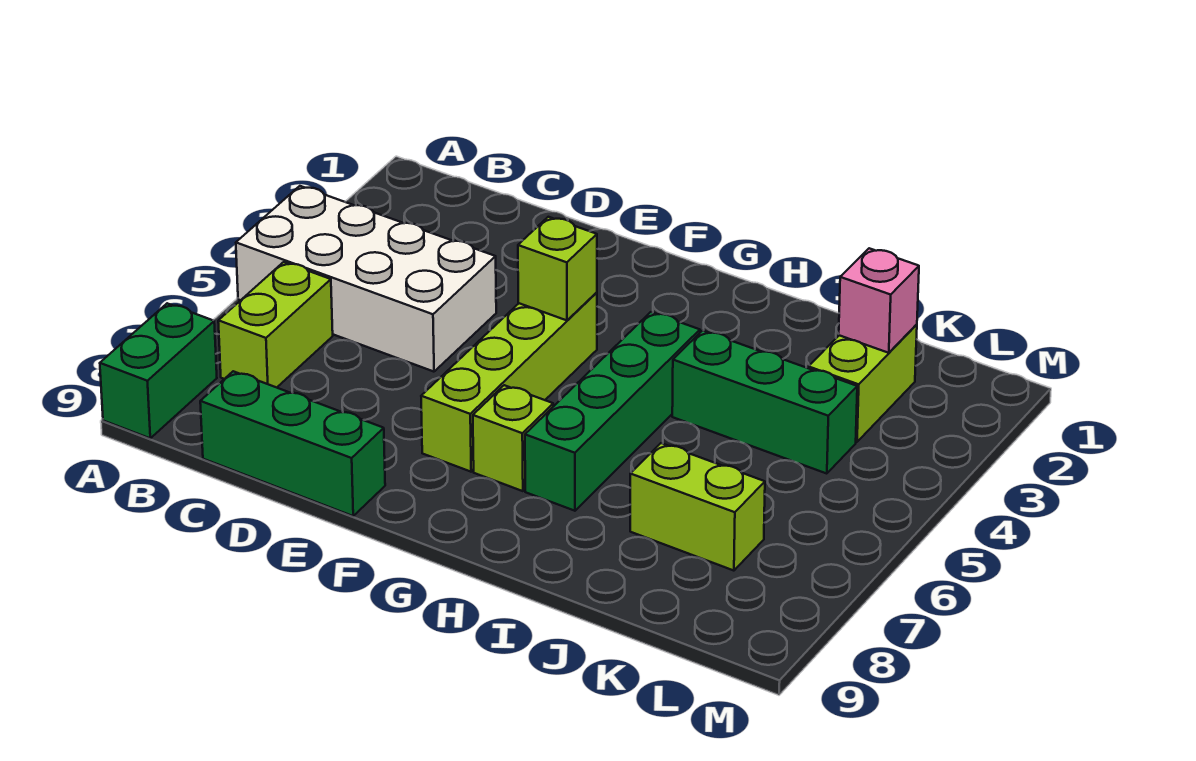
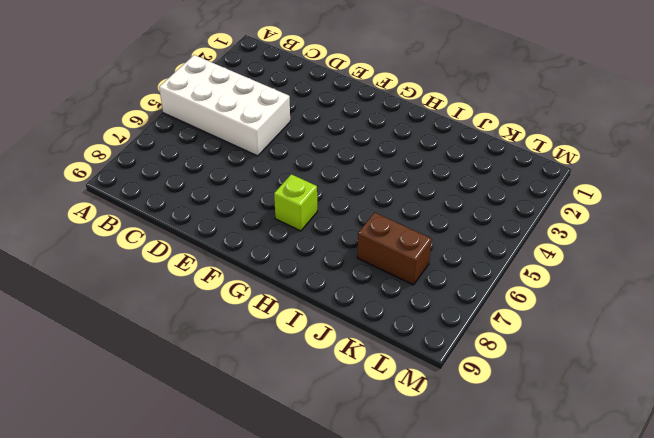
brown brick J7:K7 level 1 -> lime brick J7:K7 level 1
none -> green brick A8:A9 level 1
none -> lime brick B6:B7 level 1
none -> green brick C9:E9 level 1

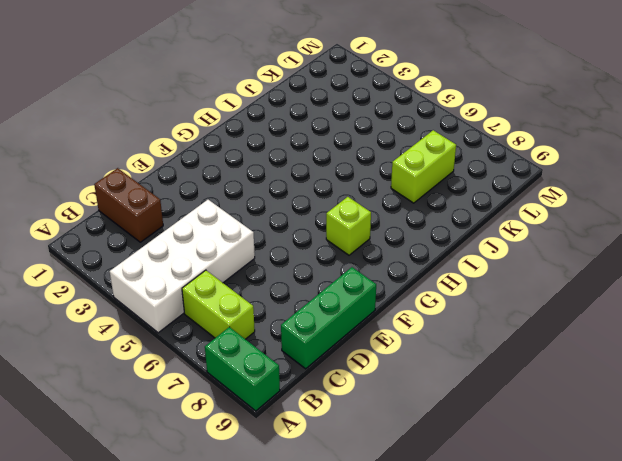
brown brick C1:C2 level 1 -> none
none -> lime brick F4:F7 level 1
none -> green brick H4:H7 level 1
none -> green brick I4:K4 level 1

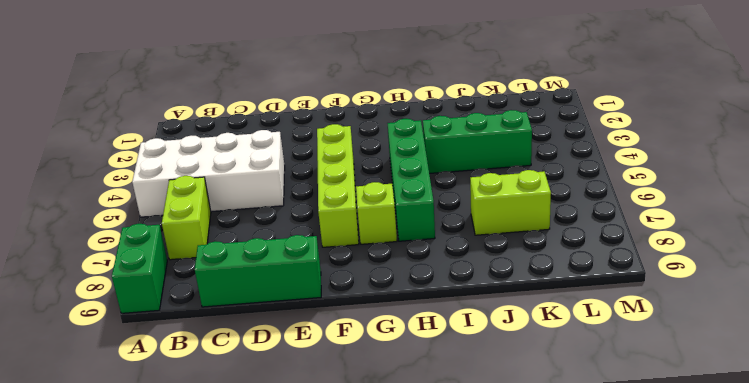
none -> lime brick K2:K3 level 1
none -> lime brick F4 level 2
none -> pink brick K2 level 2

